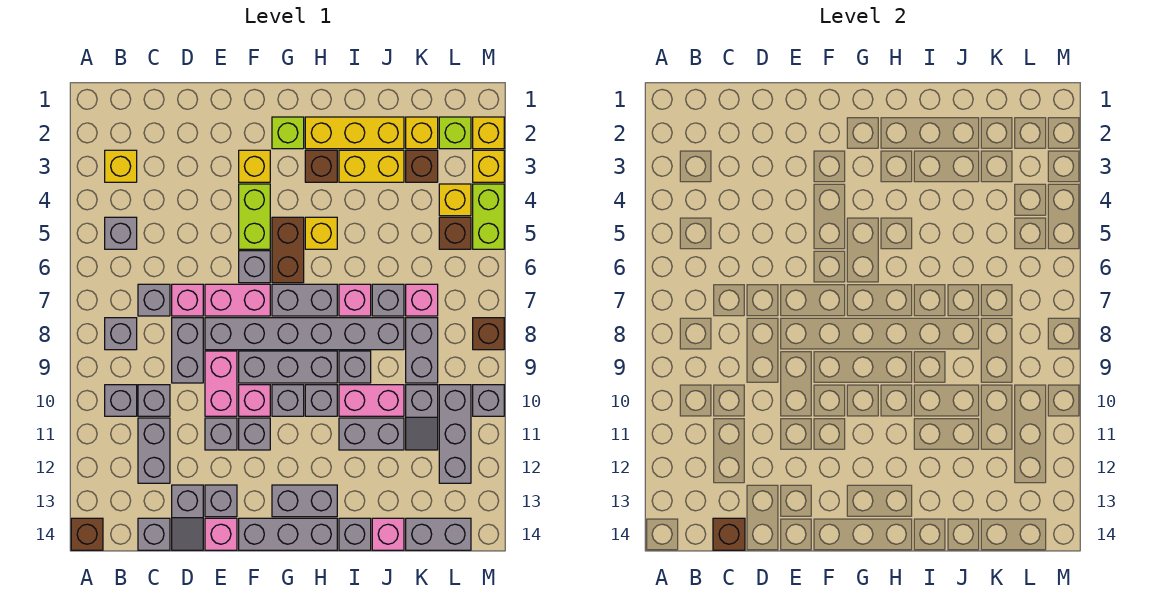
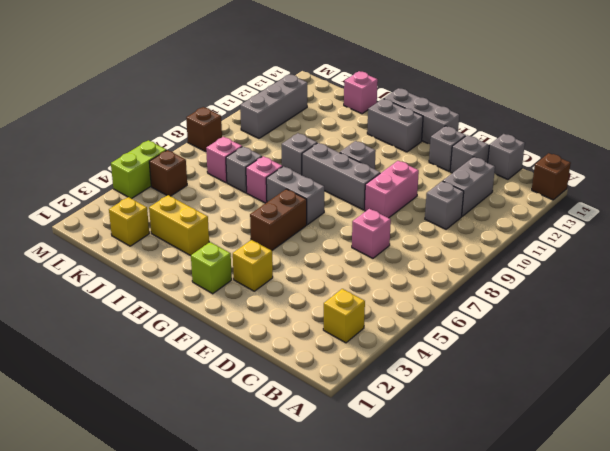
none -> grey brick B5 level 1
none -> grey brick B8 level 1
none -> grey brick B10 level 1
none -> grey brick C7 level 1

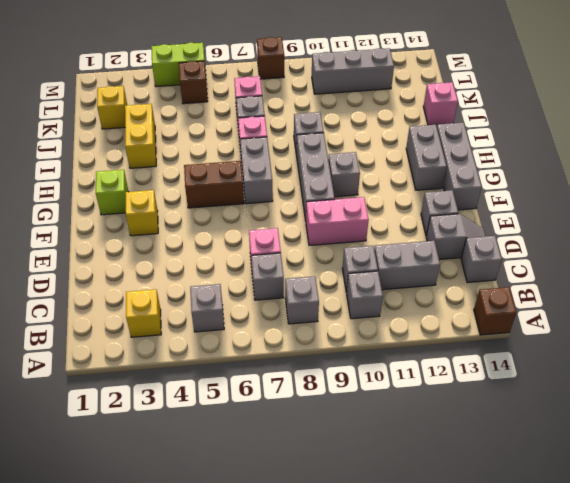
none -> grey brick D8:D9 level 1
none -> pink brick E7:F7 level 1
none -> grey brick E8:J8 level 1
none -> grey brick E11 level 1

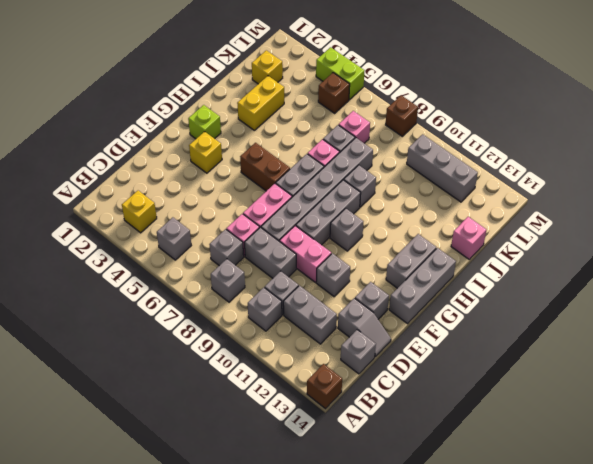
none -> pink brick E14 level 1
none -> lime brick F4:F5 level 1
none -> grey brick F6 level 1
none -> pink brick F10 level 1

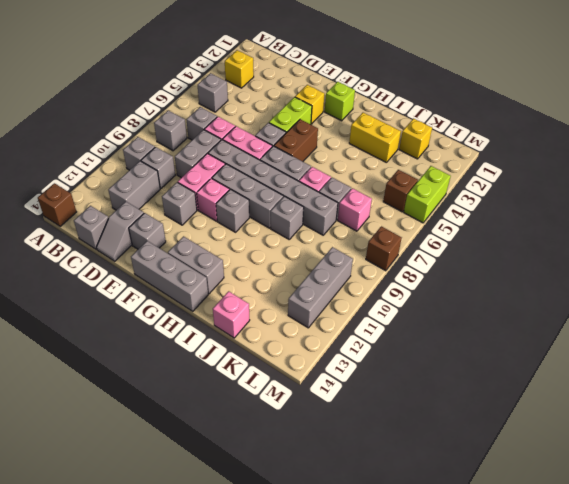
none -> pink brick E14 level 1
none -> grey brick F11 level 1
none -> yellow brick H2:J2 level 1
none -> brown brick H3 level 1

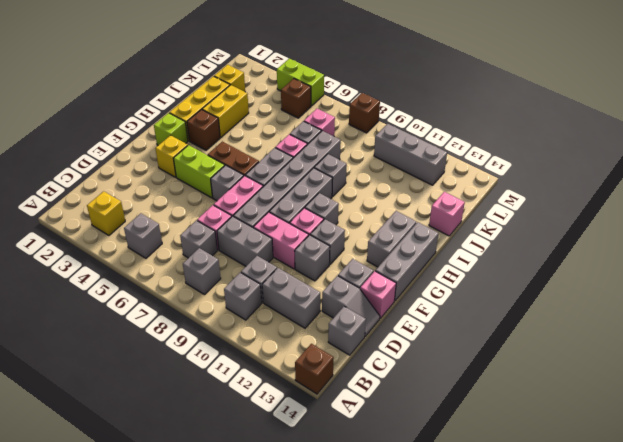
none -> yellow brick H5 level 1
none -> grey brick H10 level 1
none -> pink brick I10:J10 level 1
none -> grey brick I11:J11 level 1

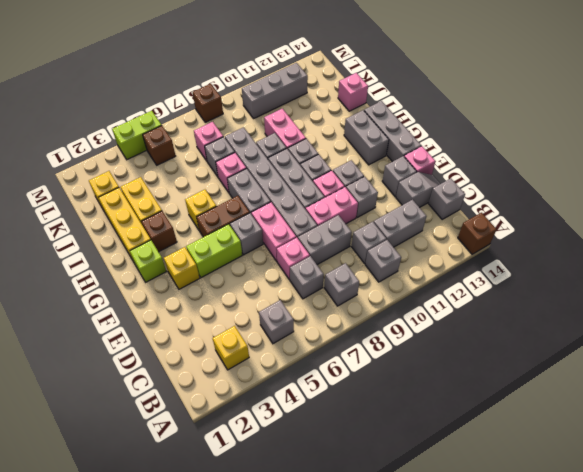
none -> grey brick I11:J11 level 1
none -> grey brick I14 level 1
none -> brown brick K3 level 1
none -> grey brick K8:K9 level 1

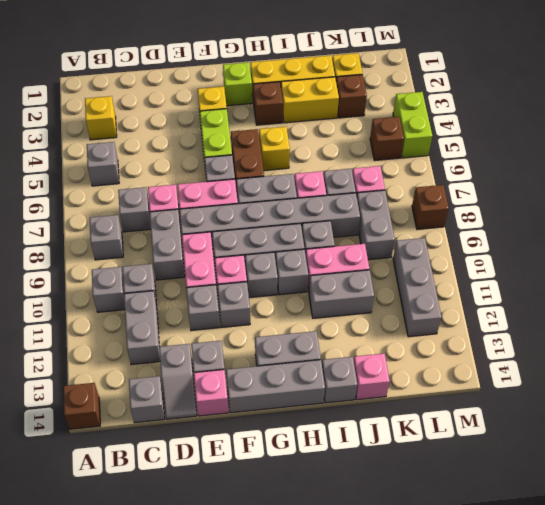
none -> grey slope K10:K11 level 1 top 10
none -> grey brick K14:L14 level 1
none -> lime brick L2 level 1
none -> yellow brick L4 level 1

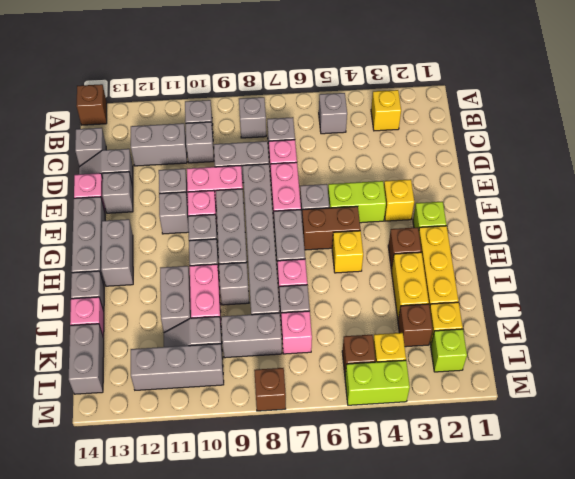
none -> yellow brick M2 level 1
none -> yellow brick M3 level 1
none -> grey brick M10 level 1
none -> brown brick C14 level 2

